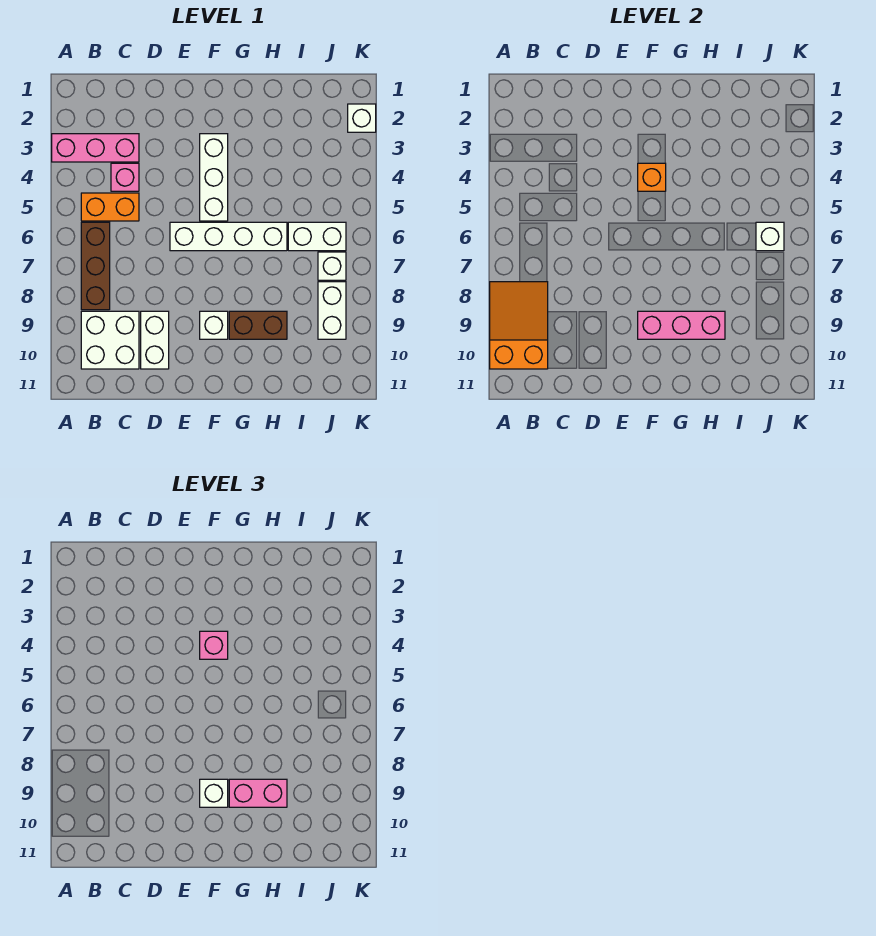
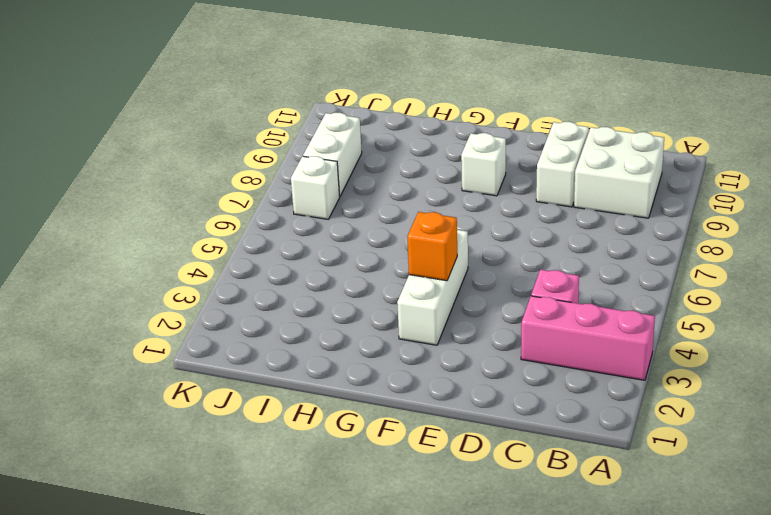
none -> orange brick B5:C5 level 1
none -> brown brick B6:B8 level 1
none -> white brick E6:H6 level 1

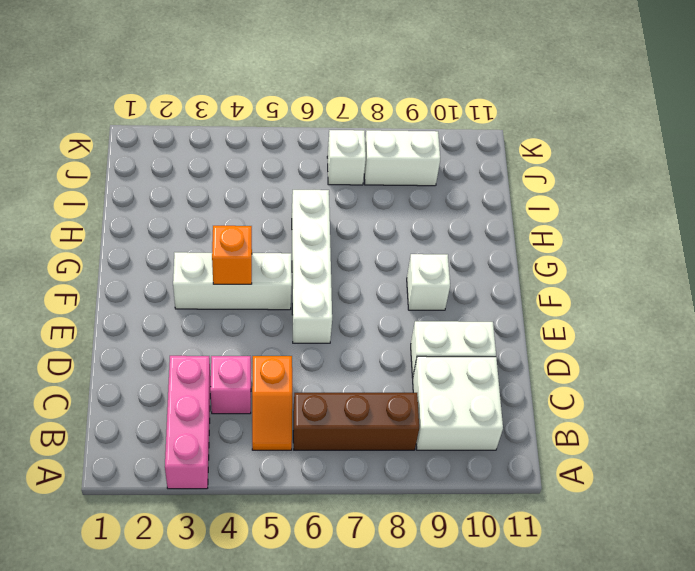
orange slope B5:C5 level 1 top C -> orange brick B5:C5 level 1
none -> brown brick G9:H9 level 1
none -> white brick I6:J6 level 1
none -> white brick K2 level 1

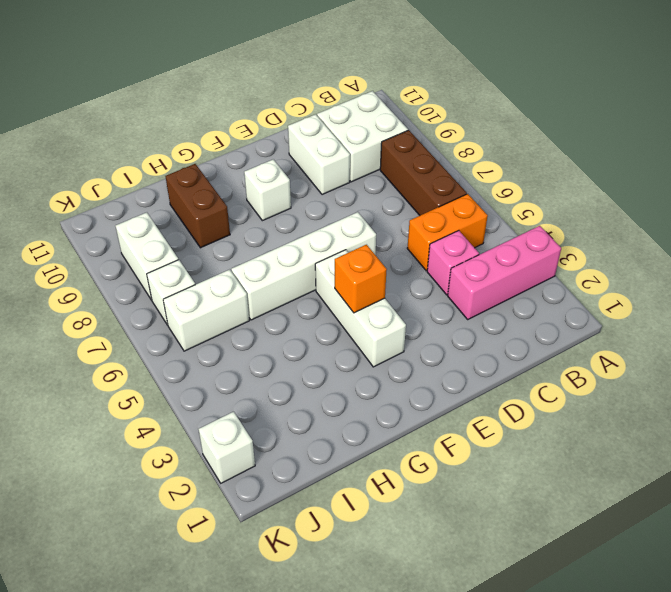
brown brick H9:H10 level 1 -> brown brick G9:H9 level 1
none -> orange slope A8:B10 level 2 top 10
none -> pink brick F9:H9 level 2
none -> white brick J6 level 2

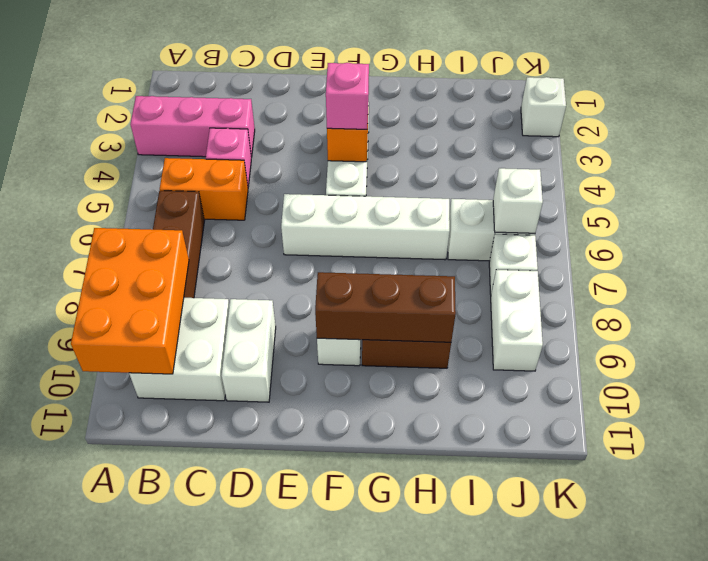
orange brick A8:B10 level 2 -> orange slope A8:B10 level 2 top 10
brown brick F9:H9 level 2 -> pink brick F9:H9 level 2
none -> white brick F9 level 3
none -> pink brick G9:H9 level 3

